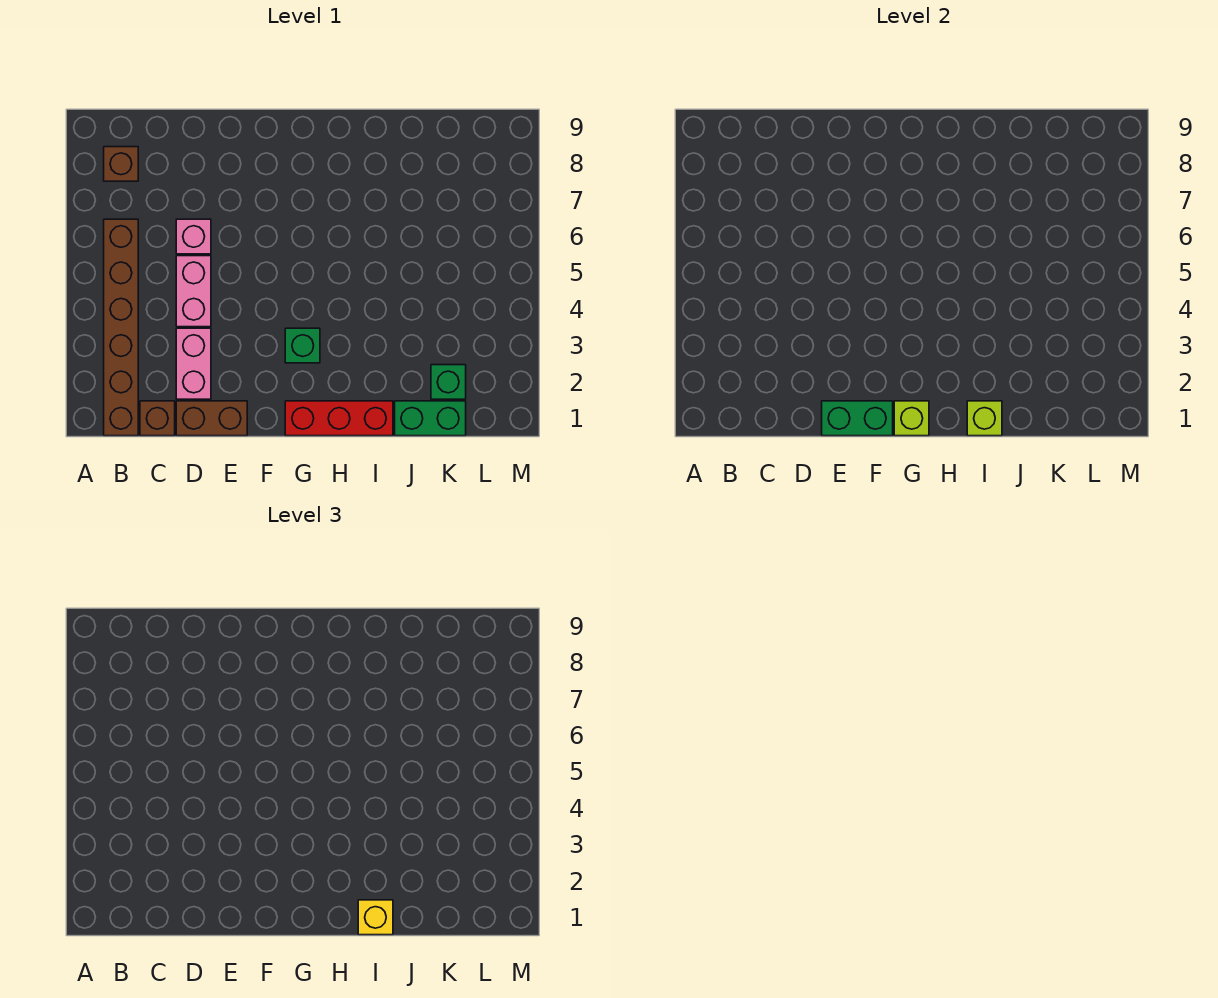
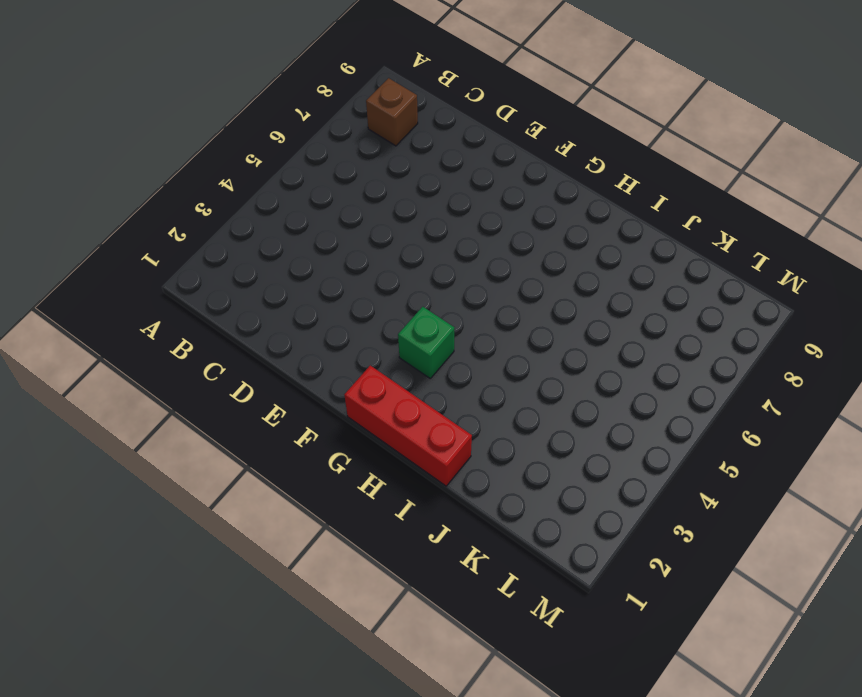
none -> brown brick B1:B6 level 1
none -> brown brick C1 level 1
none -> brown brick D1:E1 level 1

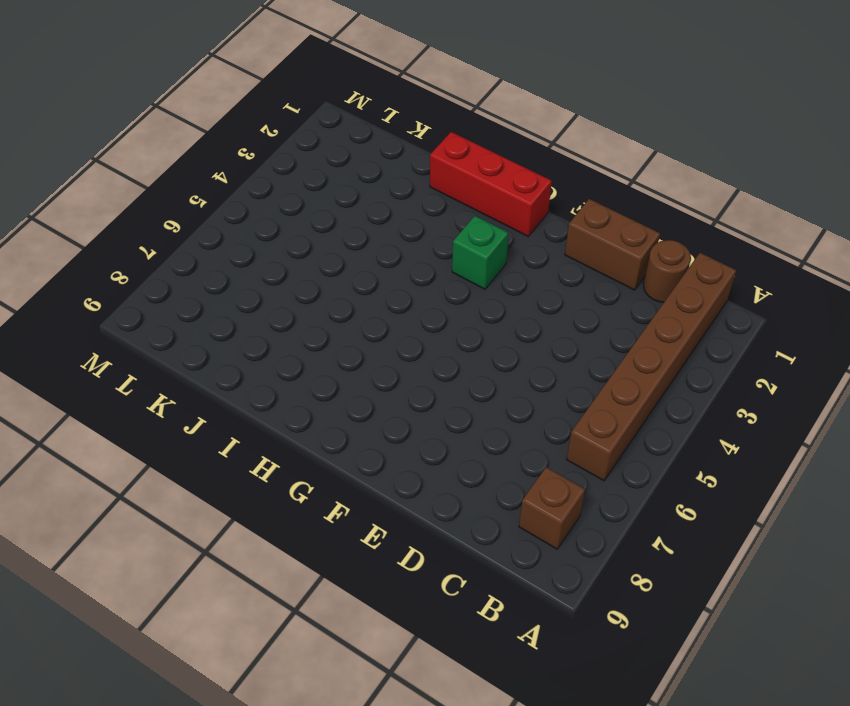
brown round brick C1 level 1 -> brown brick C1 level 1
none -> pink brick D2:D3 level 1
none -> pink brick D4:D5 level 1
none -> pink brick D6 level 1

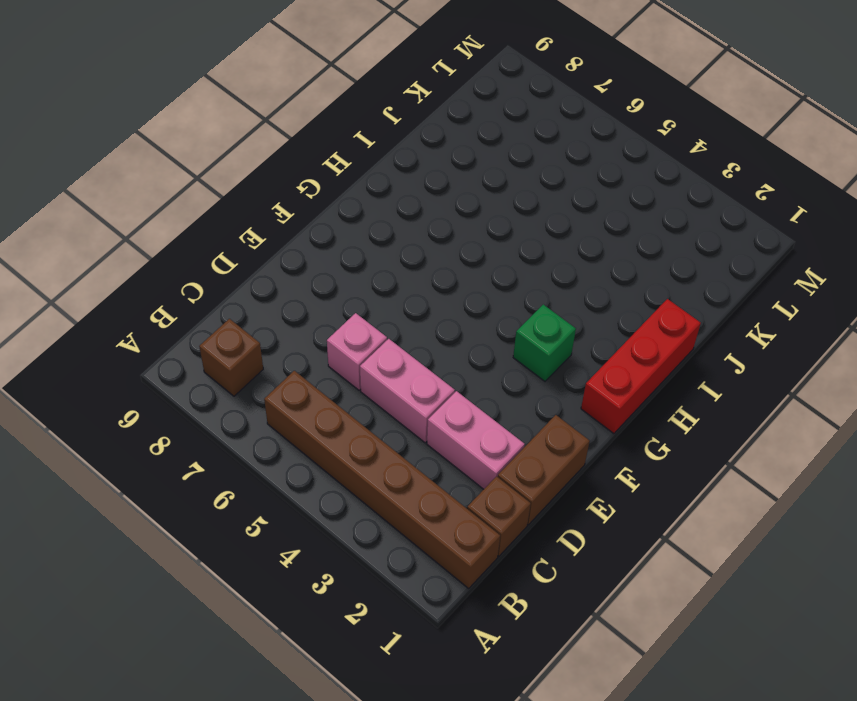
none -> green brick J1:K1 level 1
none -> green brick K2 level 1
none -> green brick E1:F1 level 2

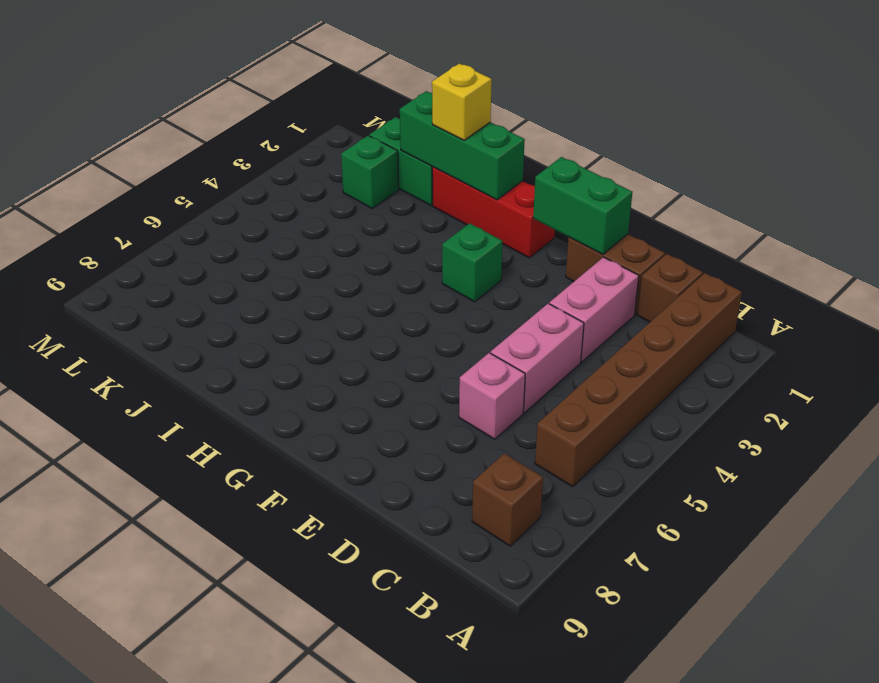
green brick H1:J1 level 2 -> lime brick I1 level 2
none -> lime brick G1 level 2

